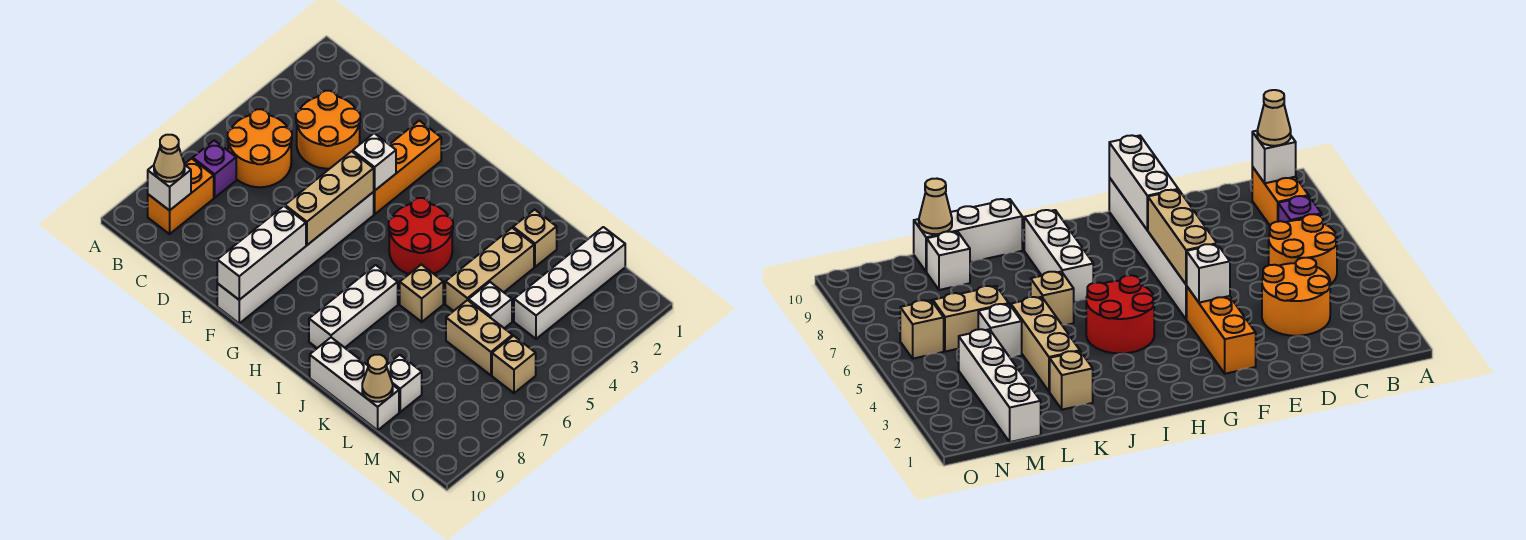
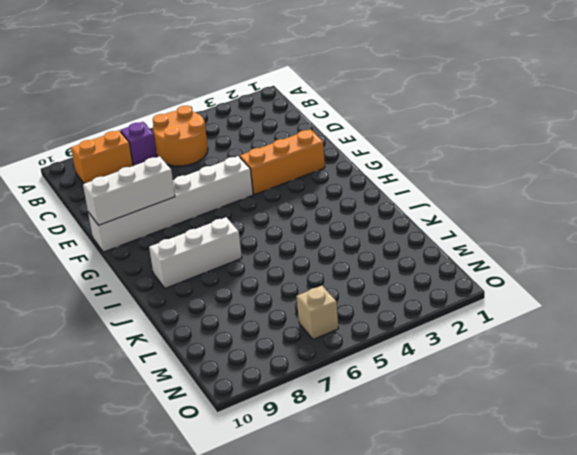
none -> orange round brick C3:D4 level 1
none -> red round brick H4:I5 level 1
none -> tan brick J6 level 1

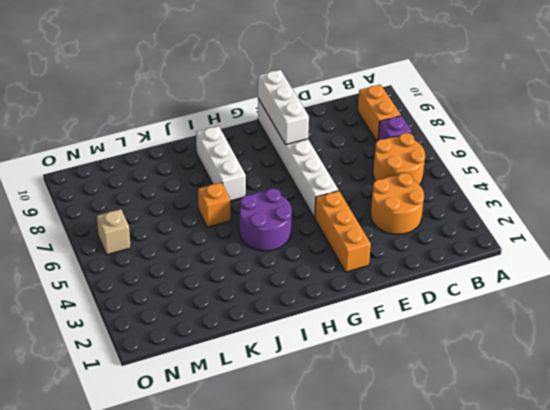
purple round brick H4:I5 level 1 -> red round brick H4:I5 level 1
orange brick J6 level 1 -> tan brick J6 level 1
none -> white brick J10:L10 level 1
none -> tan brick K2 level 1
none -> tan brick K3:K5 level 1

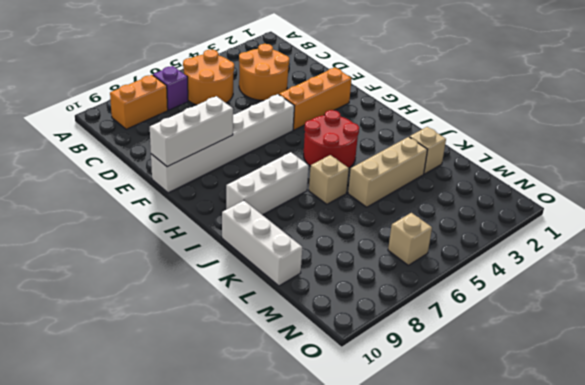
none -> white brick L5 level 1
none -> tan brick L6:M6 level 1
none -> white brick L9 level 1

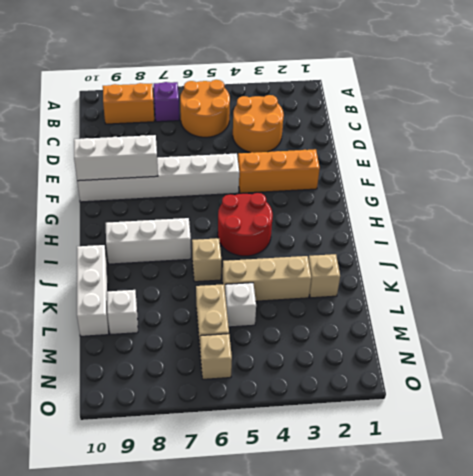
none -> white brick M1:M4 level 1
none -> white brick B9 level 2
none -> white brick F4 level 2

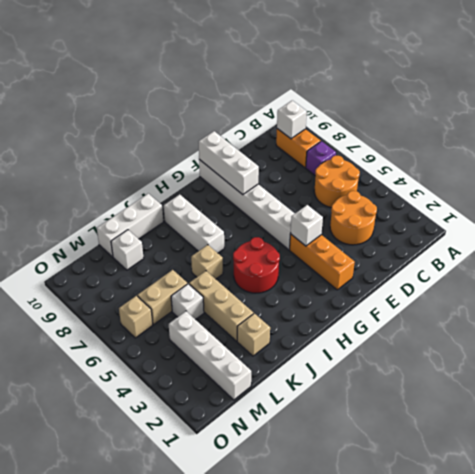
none -> tan brick F5:F7 level 2
none -> tan cone L10 level 2
none -> tan cone B9 level 3

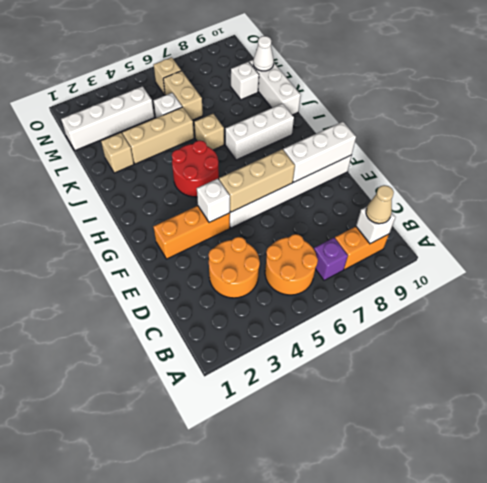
white cone L10 level 2 -> tan cone L10 level 2

